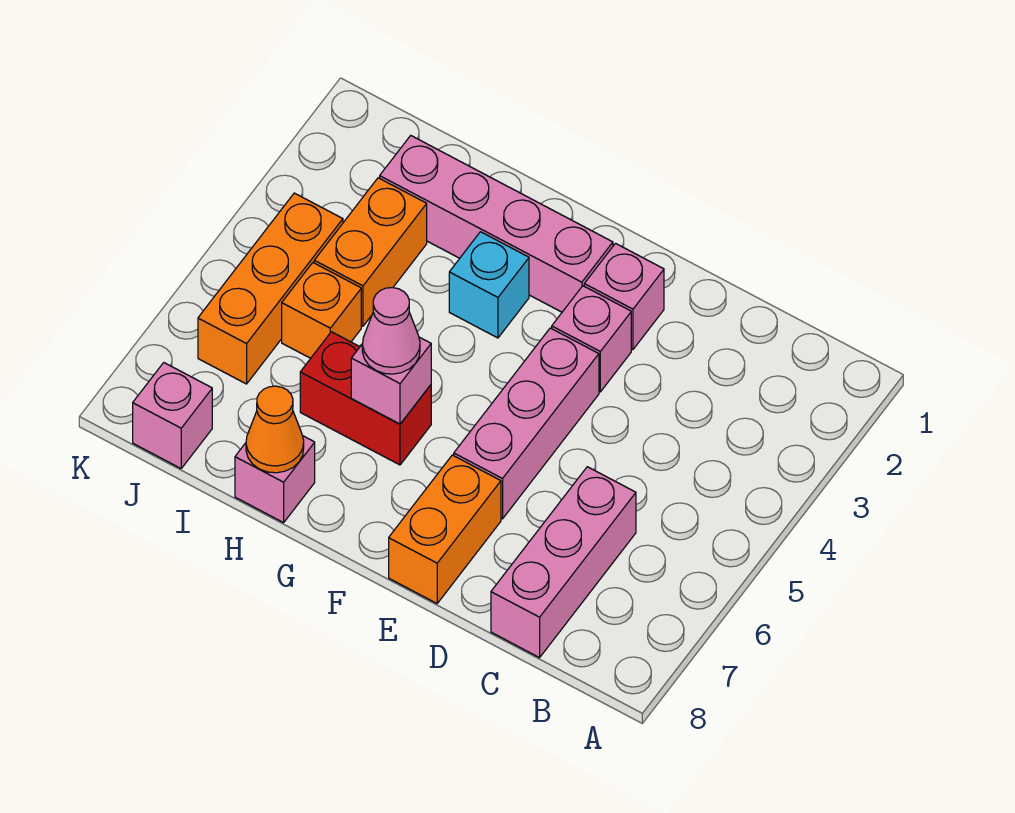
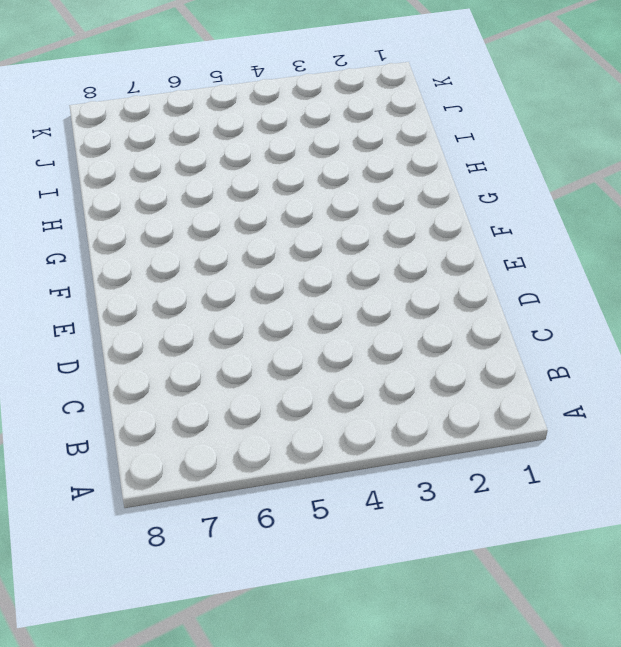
none -> pink brick C6:C8 level 1
none -> pink brick E2 level 1
none -> pink brick E3 level 1

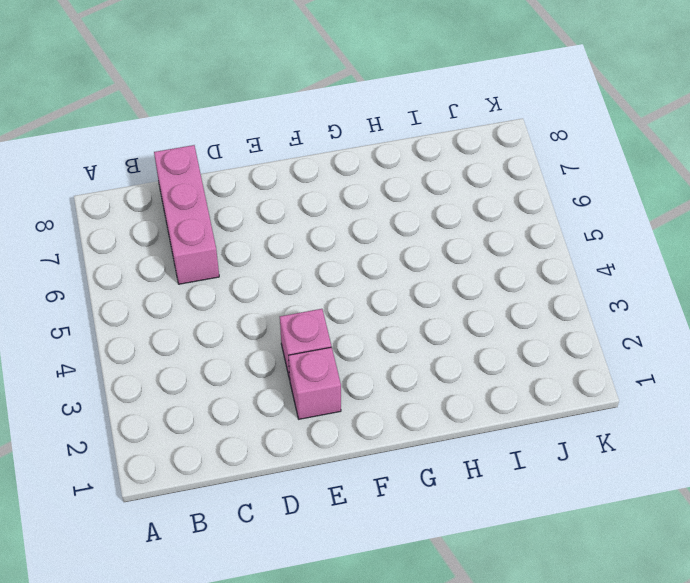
none -> pink brick E4:E6 level 1
none -> orange brick E7:E8 level 1
none -> pink brick F2:I2 level 1

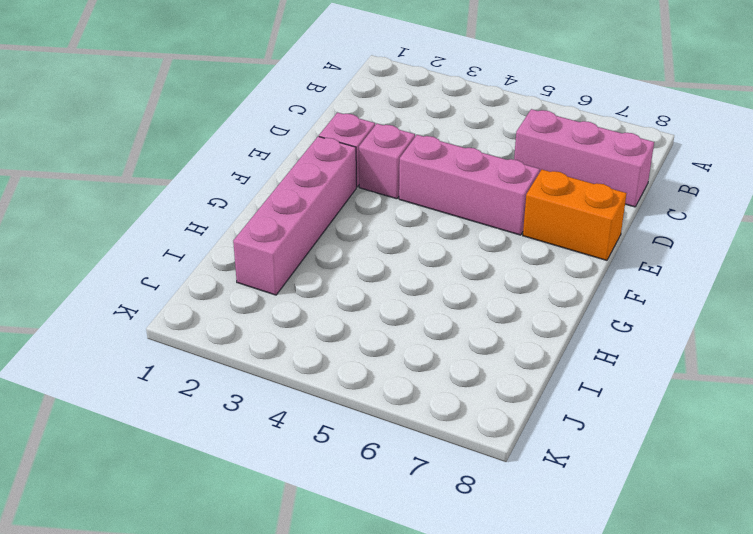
none -> cyan brick G3 level 1
none -> red brick G6:H6 level 1
none -> pink brick H8 level 1

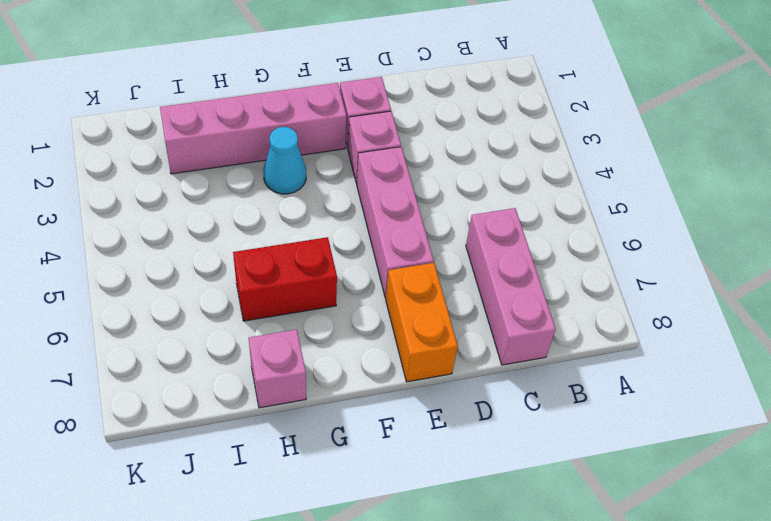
cyan cone G3 level 1 -> cyan brick G3 level 1
none -> orange brick I3:I4 level 1
none -> orange brick I5 level 1
none -> orange brick J4:J6 level 1

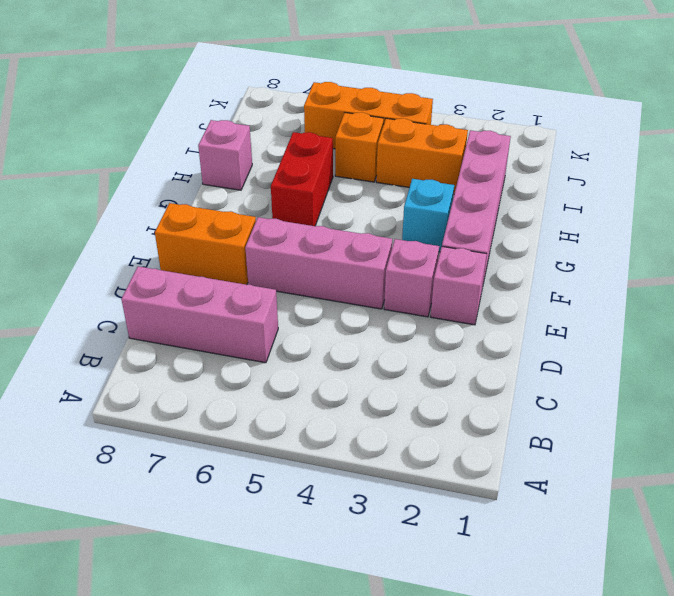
none -> pink brick J8 level 1
none -> pink brick G6 level 2
none -> orange cone H8 level 2

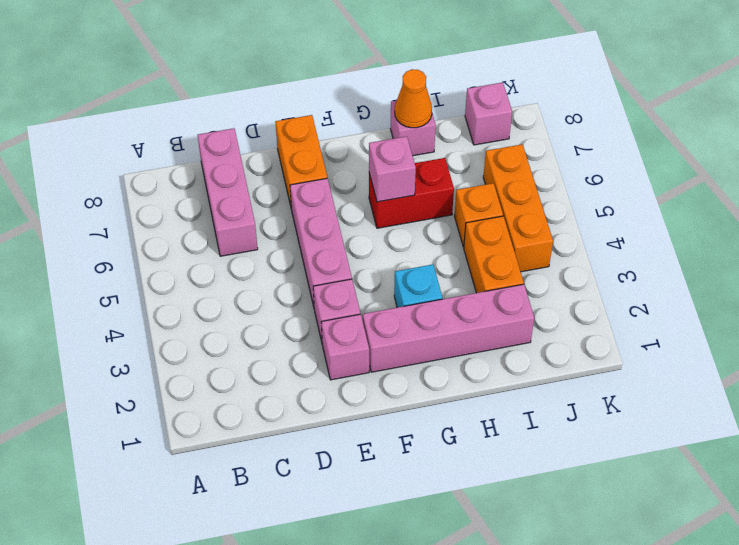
none -> pink cone G6 level 3

